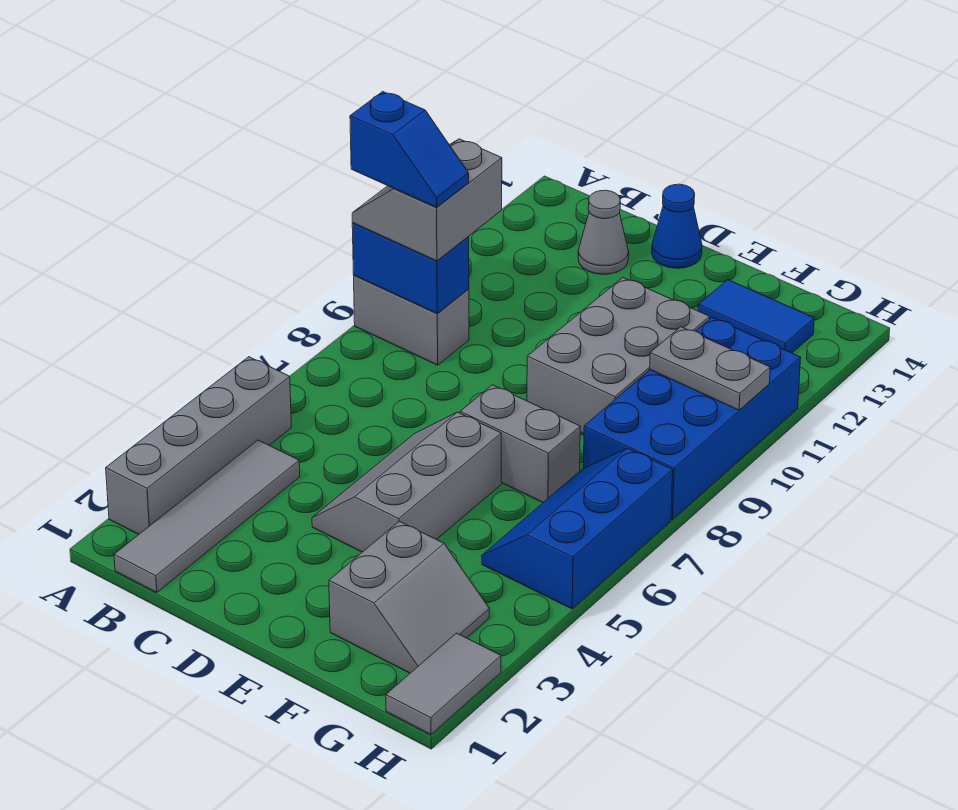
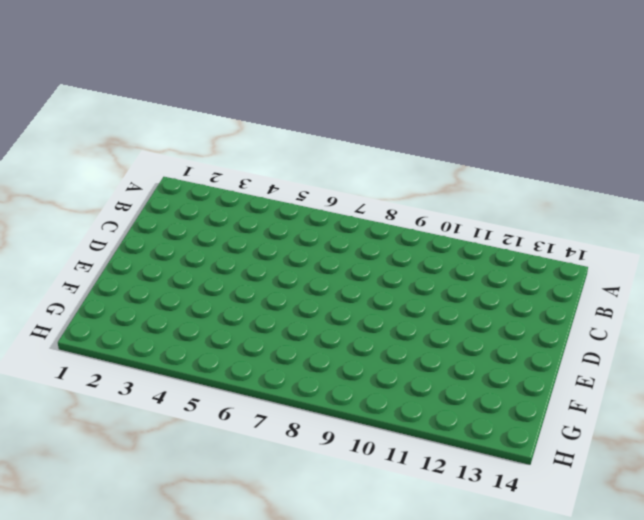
none -> grey brick A2:A5 level 1
none -> grey brick A9:B9 level 1
none -> grey tile B1:B4 level 1

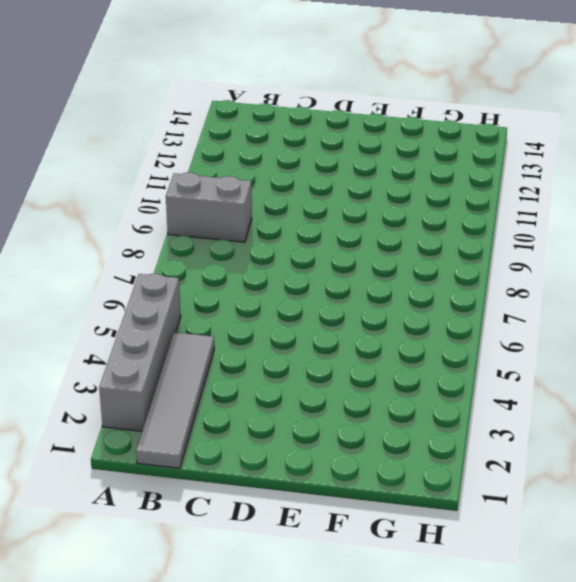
none -> grey cone C13 level 1
none -> grey slope D4:E6 level 1 top E
none -> blue cone D14 level 1

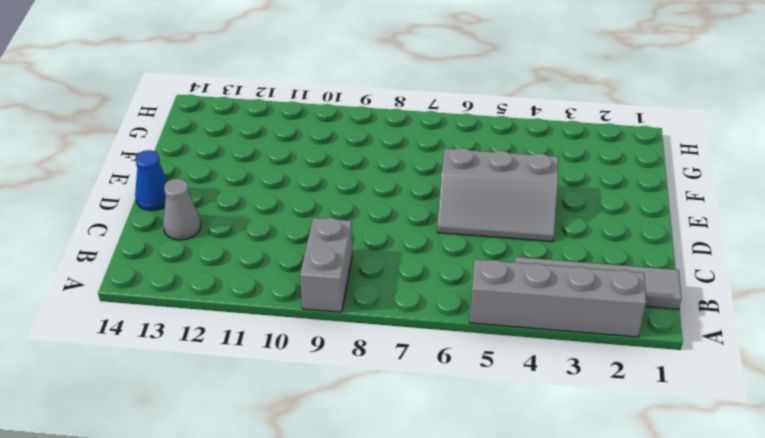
none -> grey brick E7:F7 level 1
none -> grey brick E9:F11 level 1
none -> grey slope F2:G3 level 1 top F

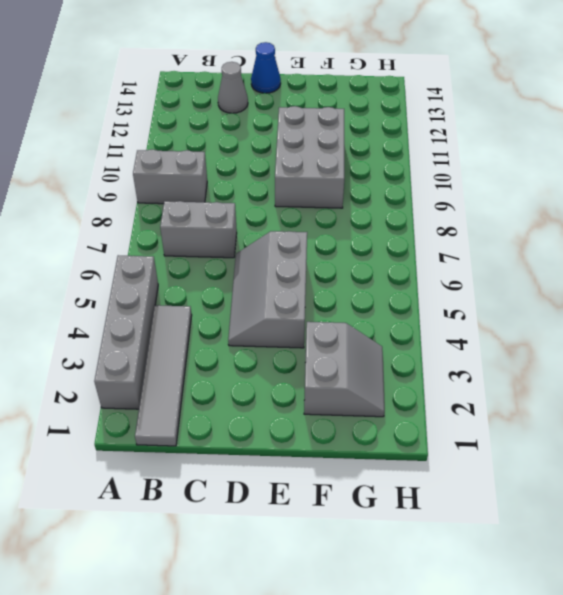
grey brick B7:C7 level 1 -> grey brick E7:F7 level 1
none -> blue tile F13:G13 level 1
none -> blue slope G5:H7 level 1 top H
none -> blue brick G8:H11 level 1

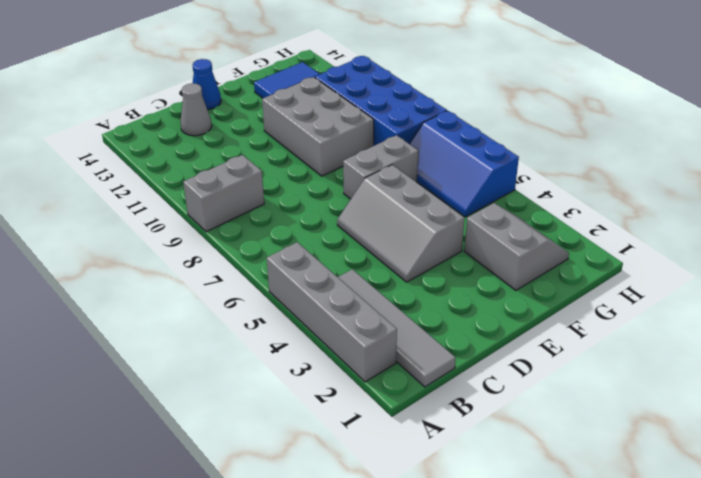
none -> grey tile H1:H2 level 1
none -> blue brick A9:B9 level 2
none -> grey plate G10:H10 level 2

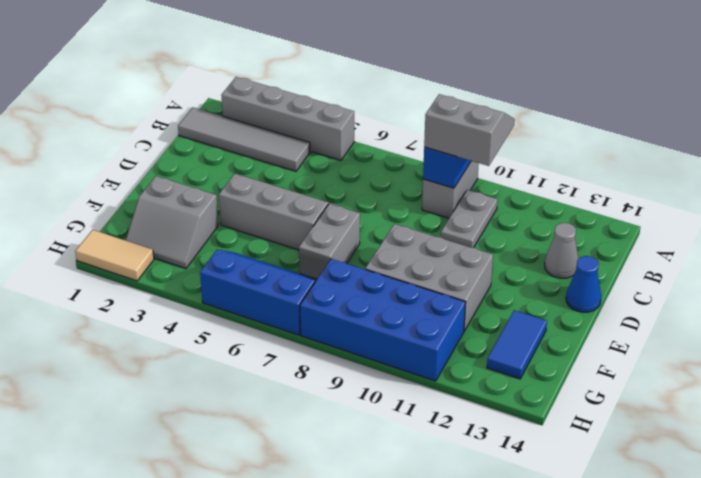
grey plate B10:C10 level 1 -> grey plate G10:H10 level 2
tan tile H1:H2 level 1 -> grey tile H1:H2 level 1
none -> blue slope A9:B9 level 4 top A

